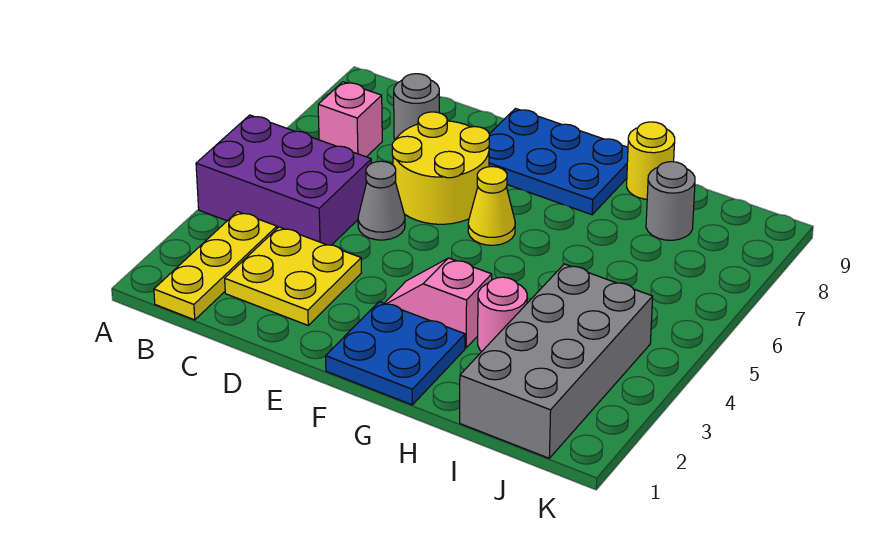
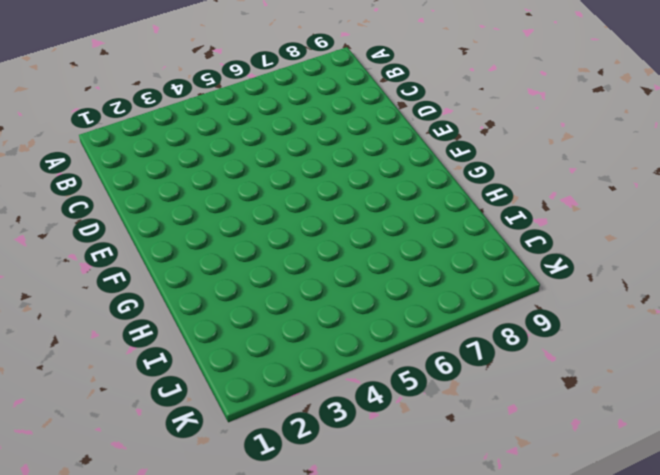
none -> purple brick A4:C5 level 1
none -> yellow plate B1:B3 level 1
none -> pink brick B7 level 1

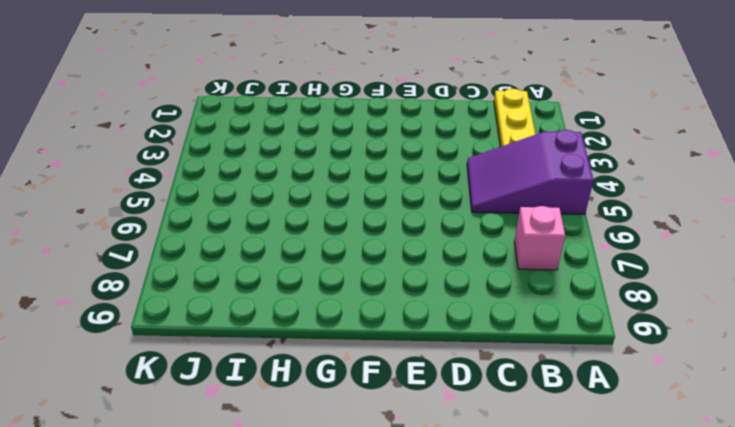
purple slope A4:C5 level 1 top A -> purple brick A4:C5 level 1
none -> yellow plate C2:D3 level 1
none -> grey round brick C8 level 1
none -> grey cone D5 level 1

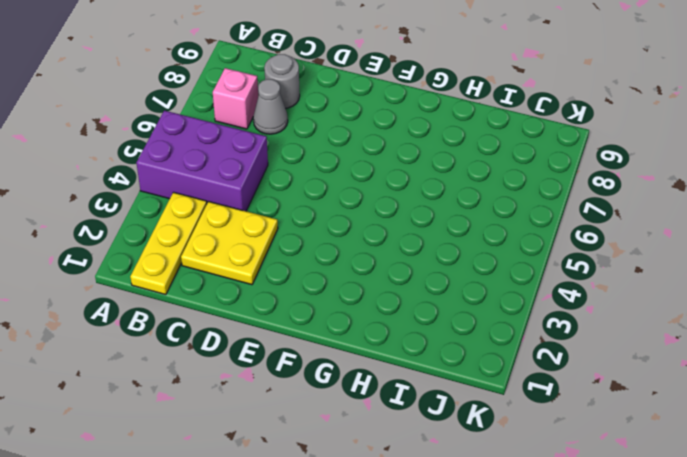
grey cone C7 level 1 -> grey cone D5 level 1
none -> yellow round brick D6:E7 level 1
none -> blue plate E8:G9 level 1
none -> blue plate F1:G2 level 1

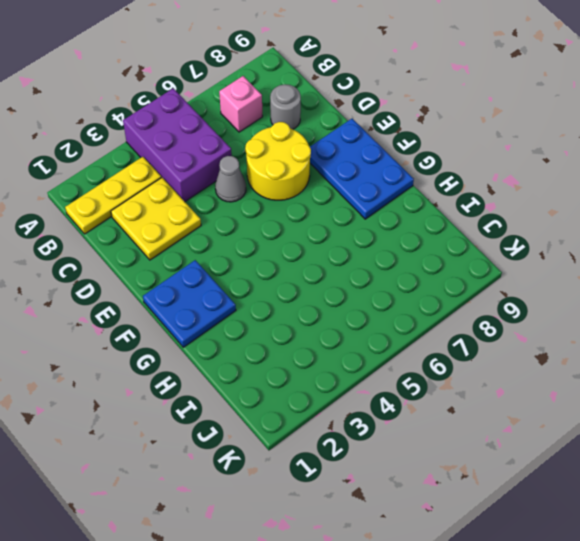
none -> pink slope F3:G3 level 1 top G
none -> yellow cone F6 level 1
none -> pink round brick H3 level 1

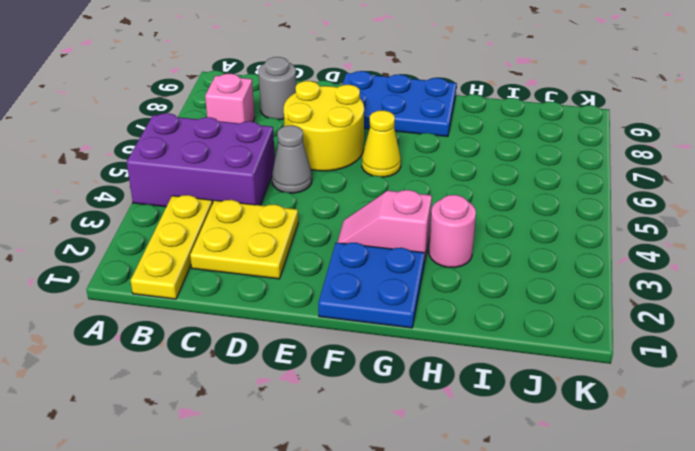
none -> yellow round brick H9 level 1
none -> grey brick I1:J4 level 1
none -> grey round brick I8 level 1

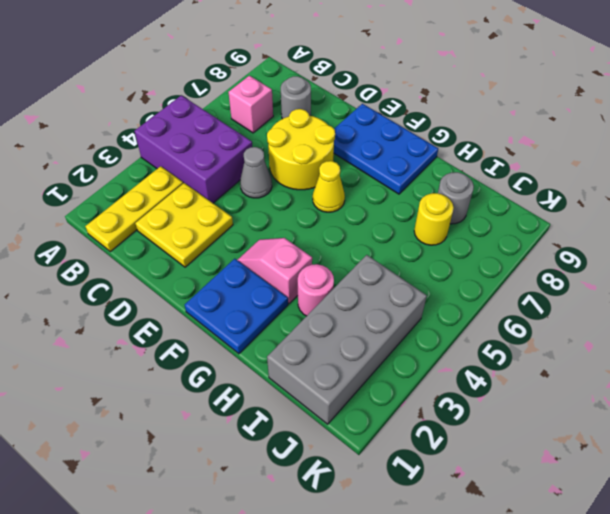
yellow round brick I7 level 1 -> yellow round brick H9 level 1

